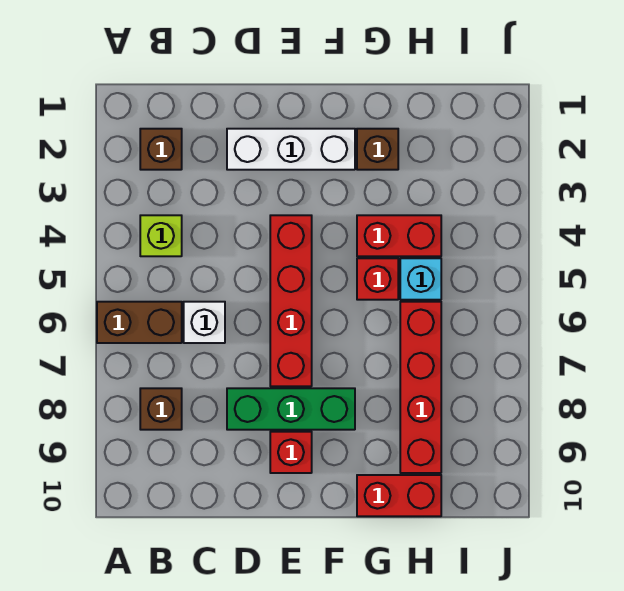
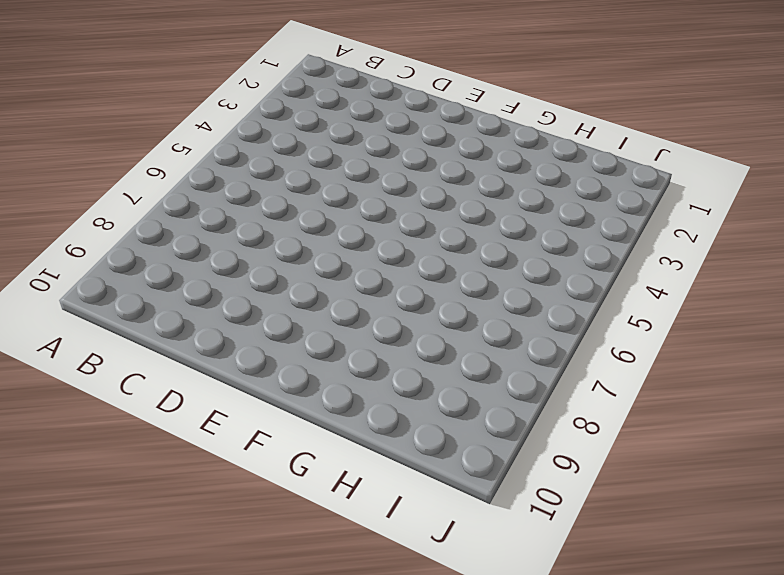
none -> brown brick A6:B6 level 1
none -> brown brick B2 level 1
none -> lime brick B4 level 1

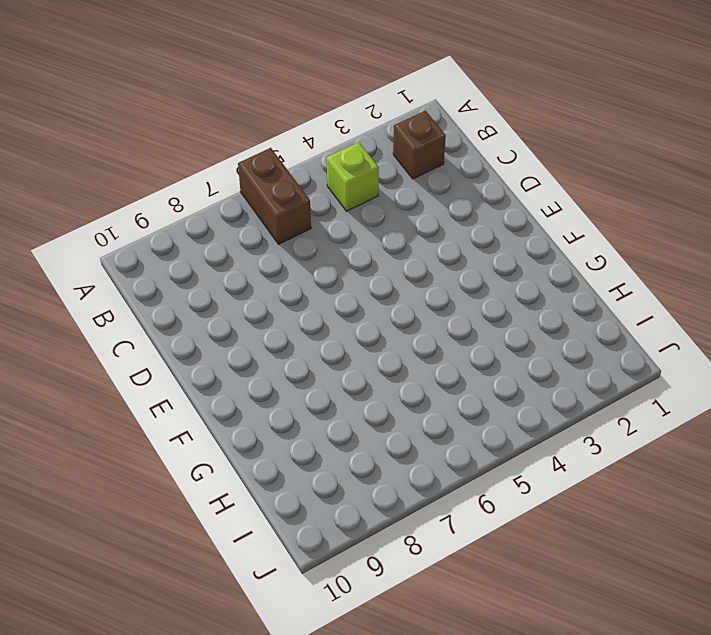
none -> brown brick B8 level 1
none -> white brick C6 level 1
none -> white brick D2:F2 level 1

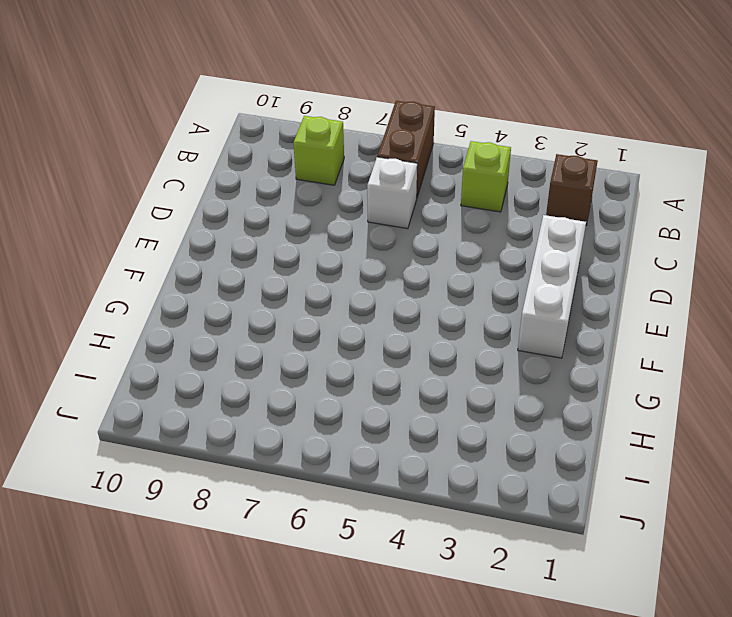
lime brick B8 level 1 -> brown brick B8 level 1
none -> green brick D8:F8 level 1
none -> red brick E4:E7 level 1
none -> red brick E9 level 1

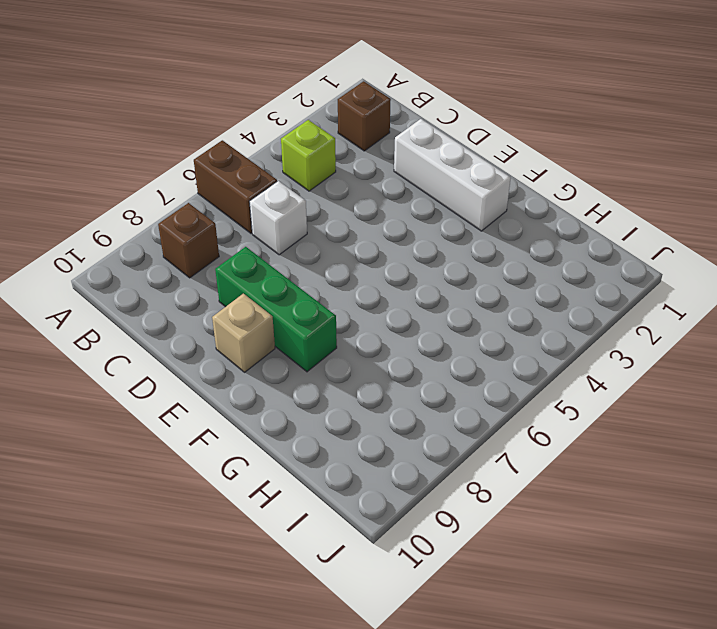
tan brick E9 level 1 -> red brick E9 level 1
none -> red brick E4:E7 level 1
none -> brown brick G2 level 1
none -> red brick G4:H4 level 1

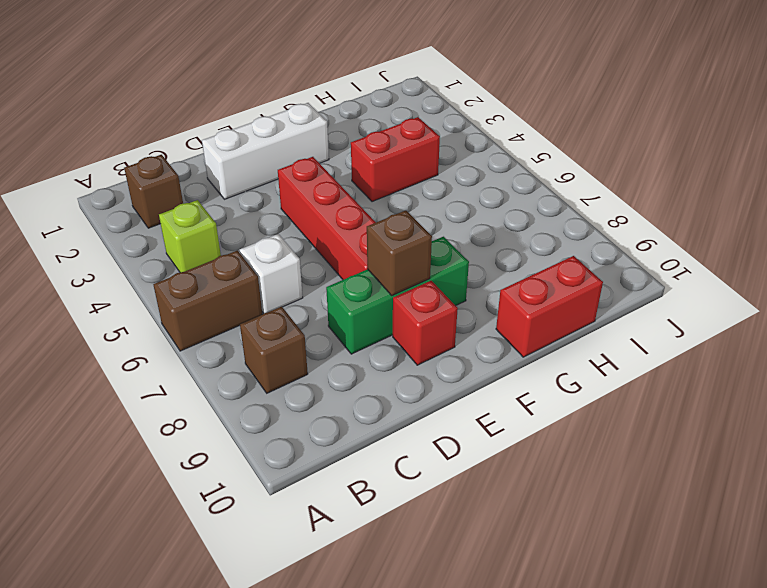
brown brick E8 level 2 -> brown brick G2 level 1
none -> red brick G5 level 1
none -> cyan brick H5 level 1
none -> red brick H6:H9 level 1

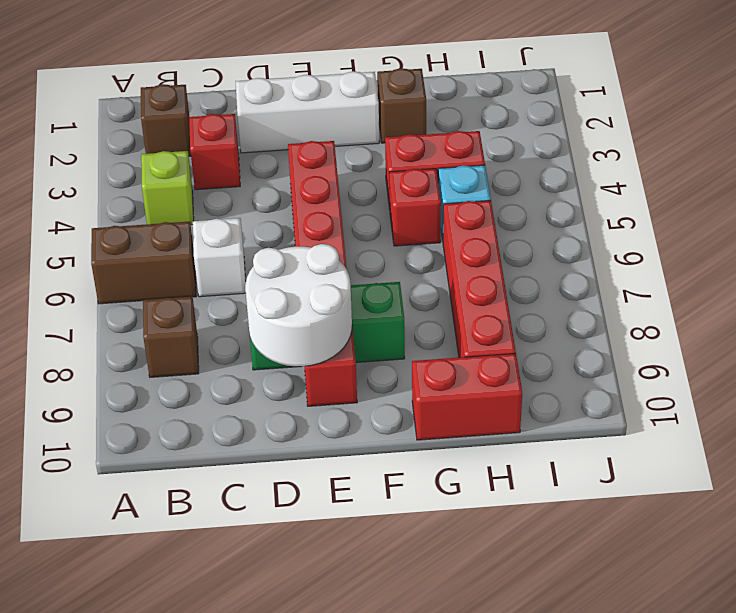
red brick C3 level 1 -> none
white round brick D8:E9 level 2 -> none

